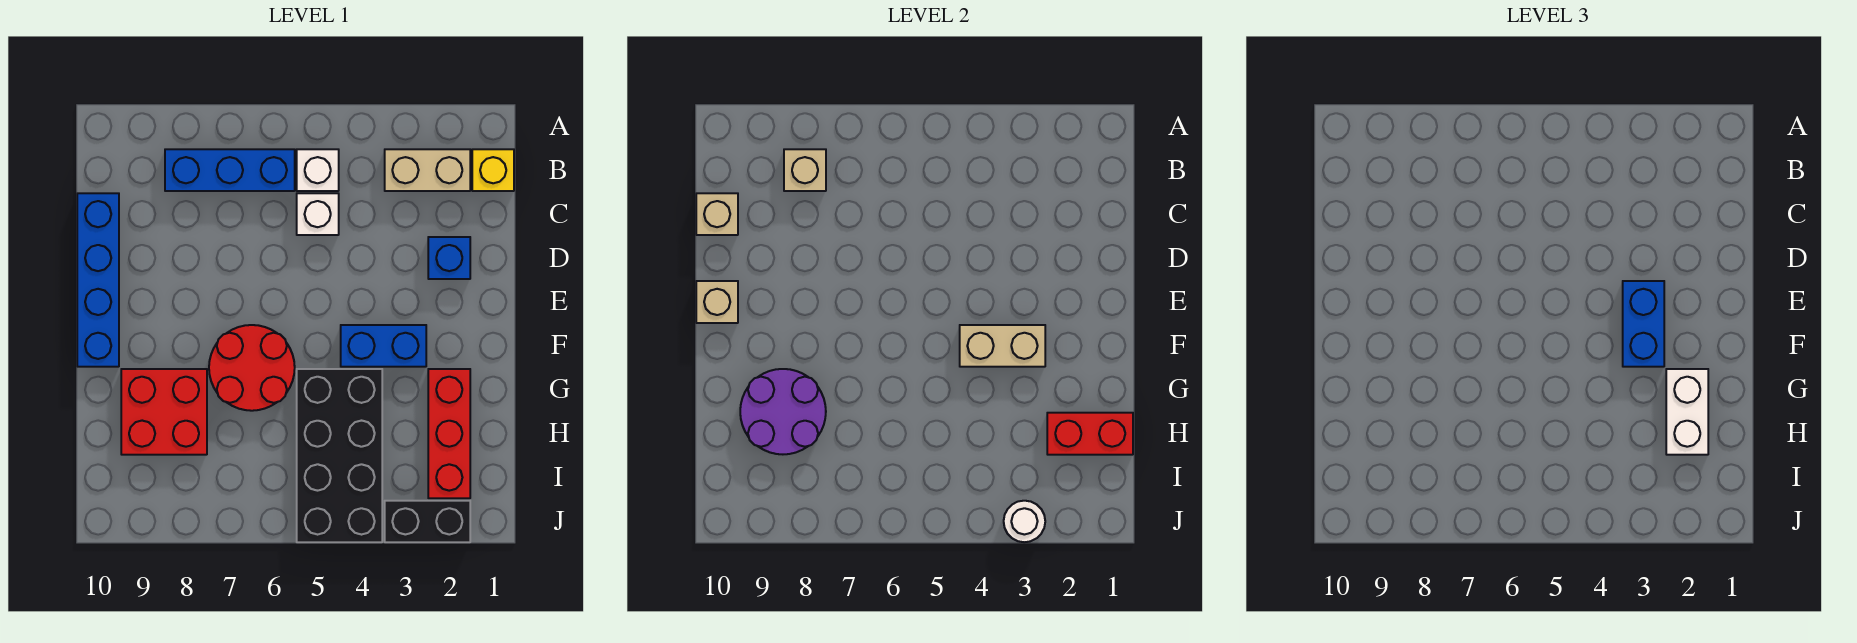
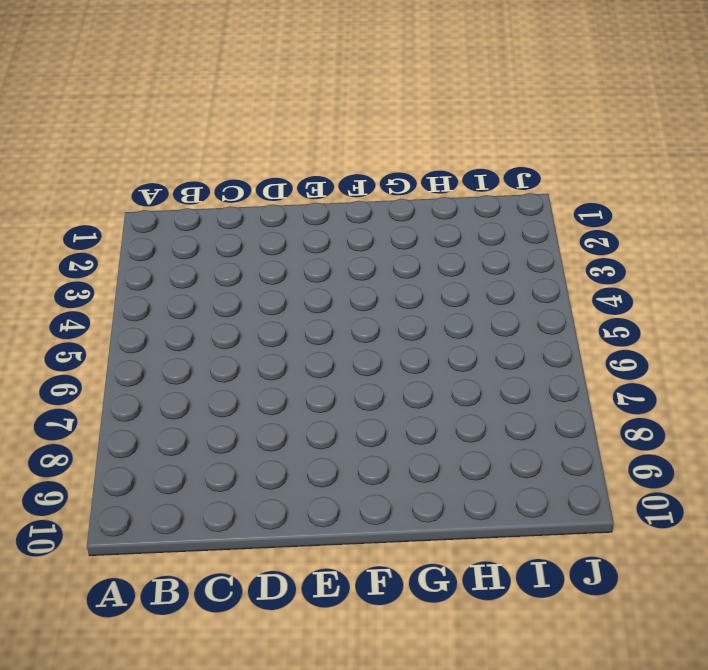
none -> yellow brick B1 level 1
none -> tan brick B2:B3 level 1
none -> white brick B5 level 1

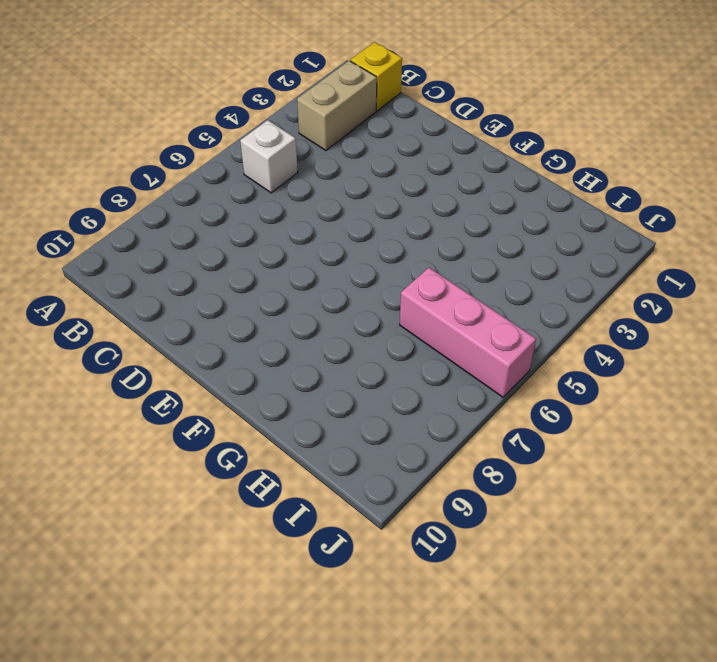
pink brick H6:J6 level 1 -> none
none -> blue brick B6:B8 level 1
none -> white brick C5 level 1
none -> blue brick C10:F10 level 1

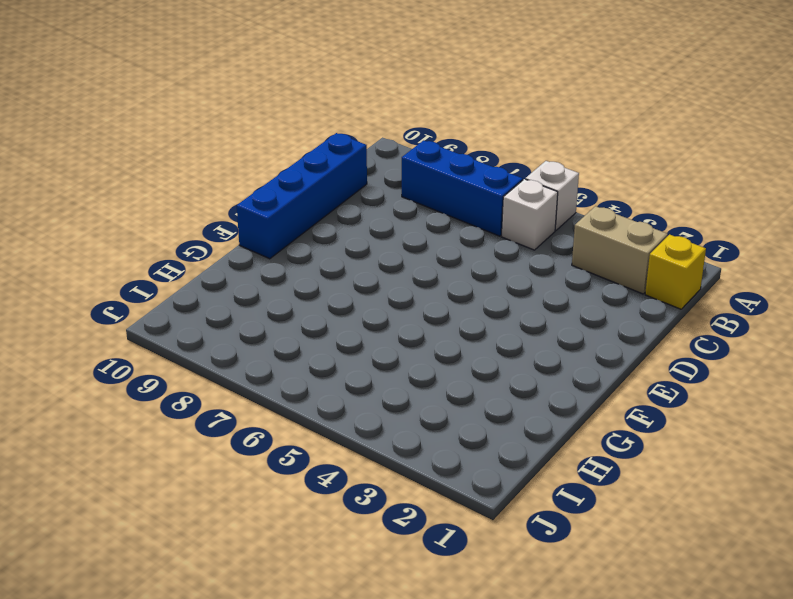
white brick A5 level 1 -> white brick C5 level 1
none -> blue brick D2 level 1
none -> blue brick F3:F4 level 1
none -> red round brick F6:G7 level 1

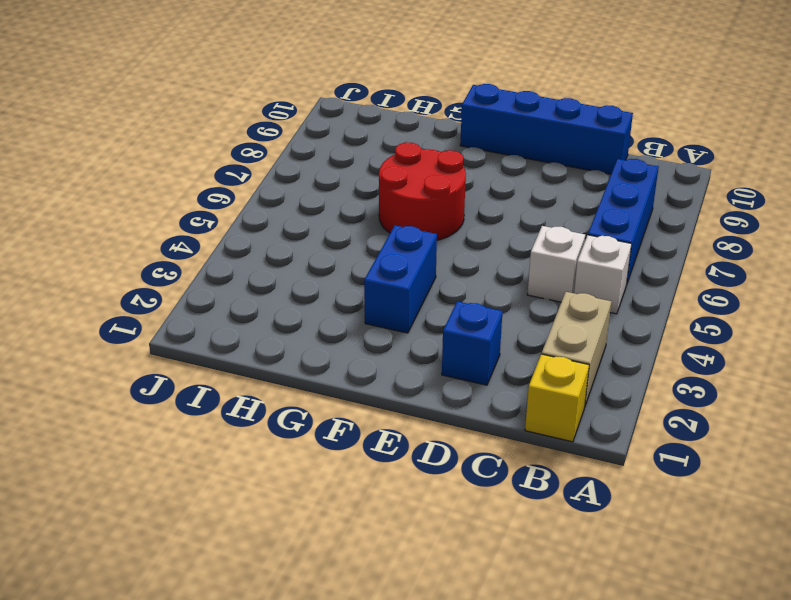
none -> red brick G2:I2 level 1
none -> black brick G4:J5 level 1
none -> red brick G8:H9 level 1

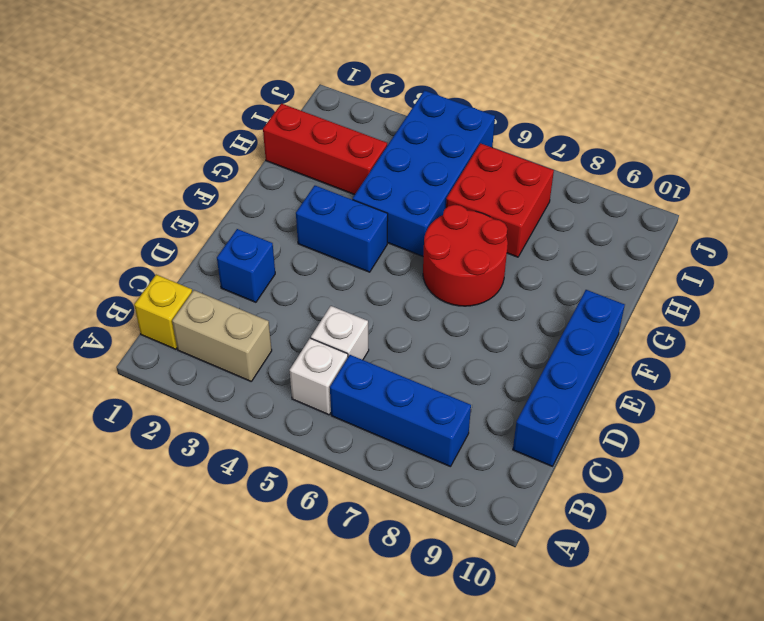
blue brick G4:J5 level 1 -> black brick G4:J5 level 1
red brick H1:H3 level 1 -> red brick G2:I2 level 1
red brick H6:I7 level 1 -> red brick G8:H9 level 1
none -> black brick J2:J3 level 1
none -> tan brick B8 level 2
none -> tan brick C10 level 2

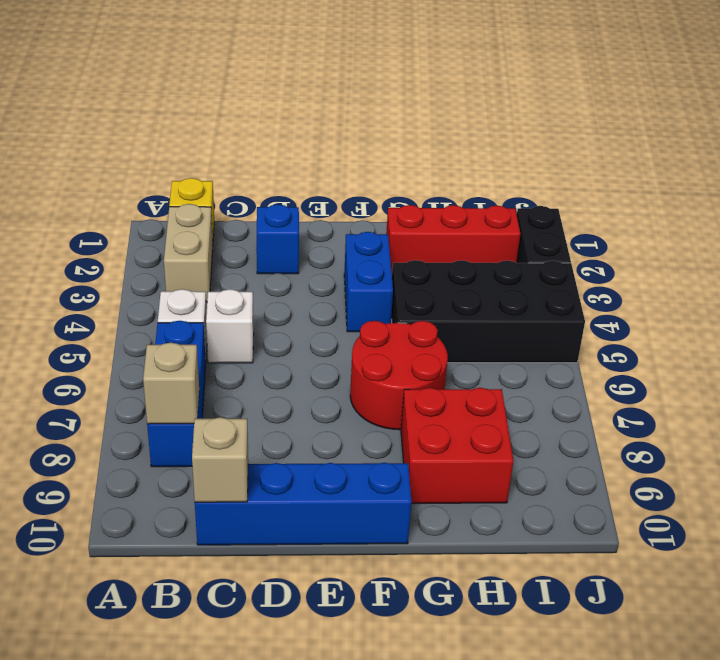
none -> tan brick E10 level 2
none -> tan brick F3:F4 level 2
none -> purple round brick G8:H9 level 2

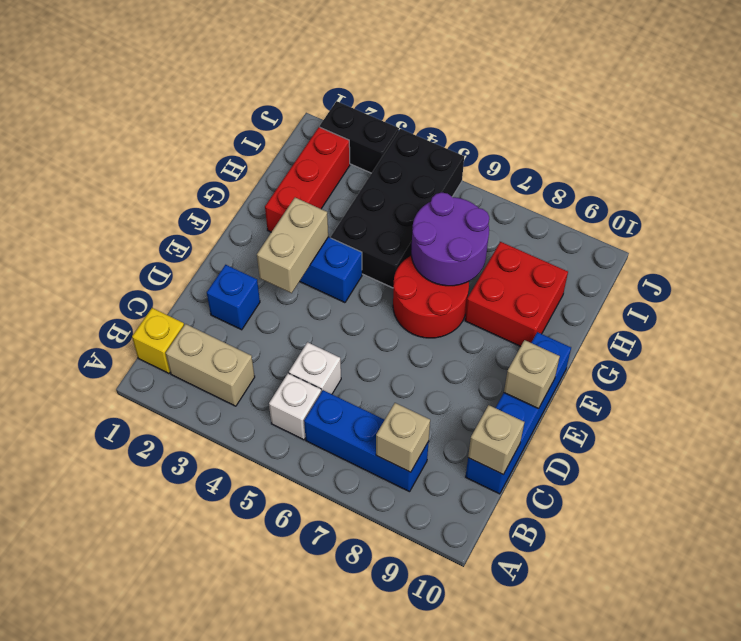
tan brick E3:F3 level 2 -> tan brick F3:F4 level 2
purple round brick G6:H7 level 2 -> purple round brick G8:H9 level 2
none -> red brick H1:H2 level 2
none -> white round brick J3 level 2
none -> blue brick E3:F3 level 3

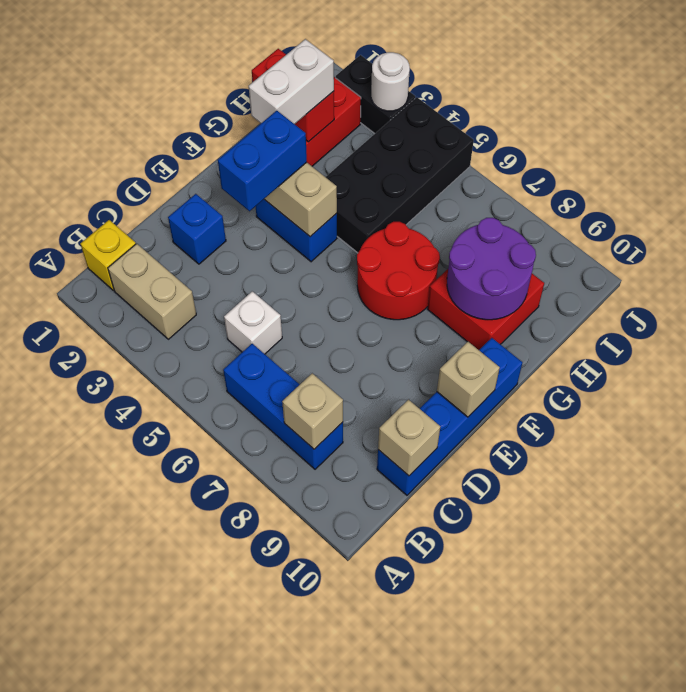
none -> white brick B5 level 1

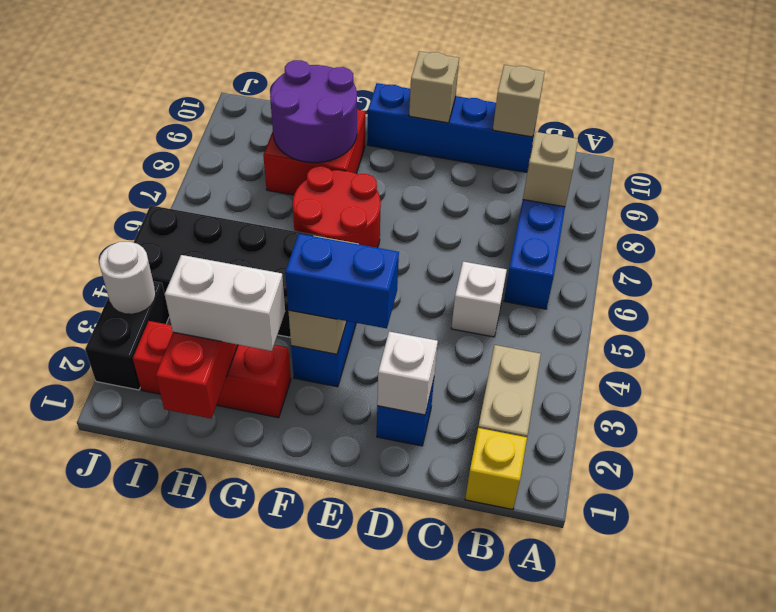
white brick D2 level 2 -> white brick B5 level 1

